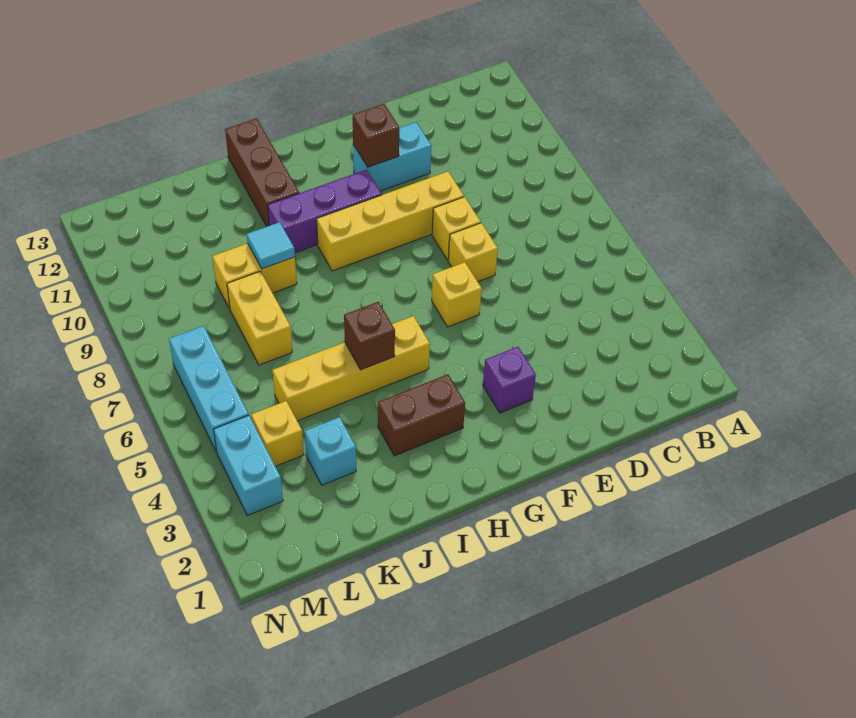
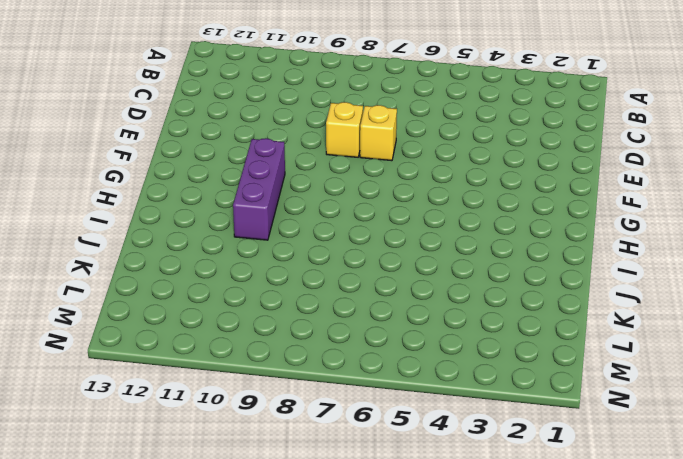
none -> yellow brick E9:H9 level 1
none -> cyan brick E11:F11 level 1
none -> purple brick F3 level 1

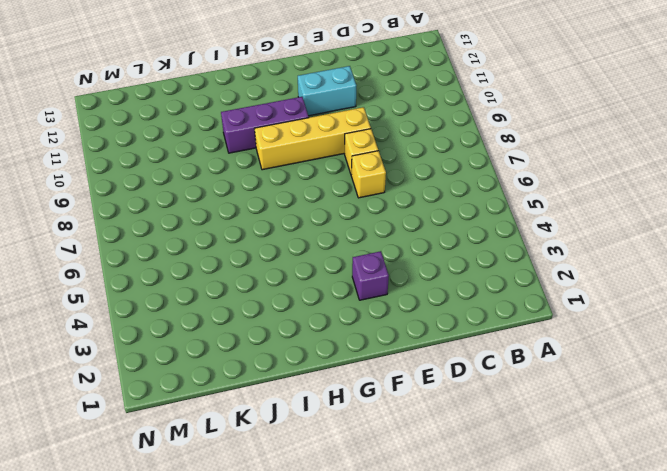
none -> yellow brick F6 level 1
none -> brown brick H3:I3 level 1
none -> yellow brick H5:K5 level 1

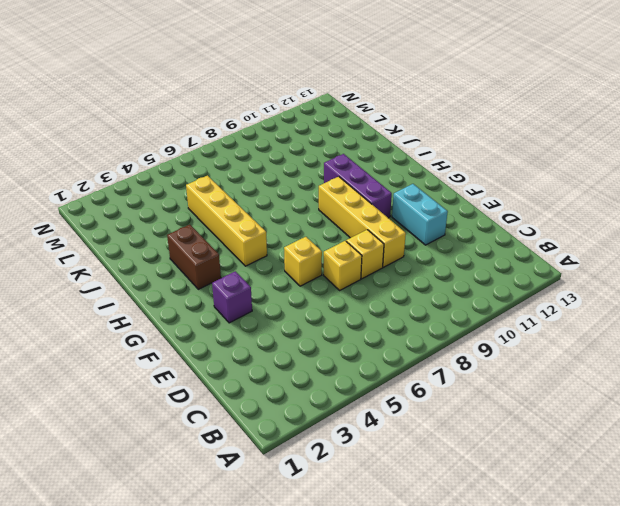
none -> brown brick I11:I13 level 1
none -> yellow brick J9:K9 level 1
none -> cyan brick K3 level 1

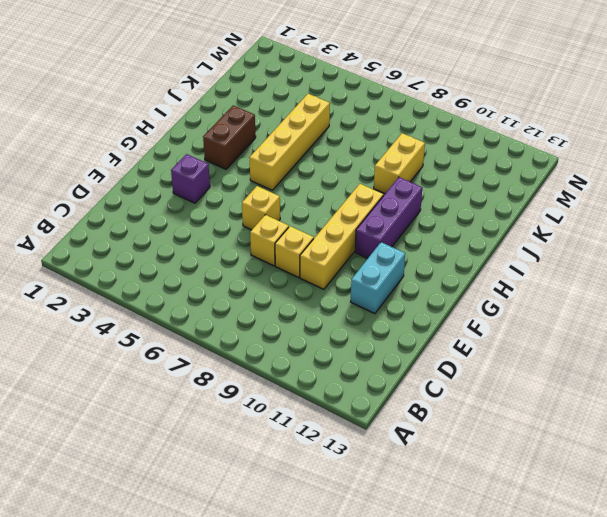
none -> brown brick I11:I13 level 1
none -> cyan brick K3 level 1
none -> yellow brick K7:K8 level 1

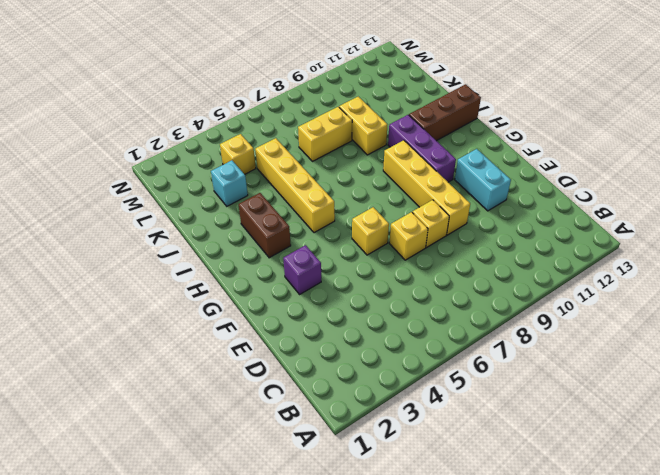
none -> cyan brick M3:M4 level 1
none -> cyan brick M5:M7 level 1
none -> brown brick F11 level 2

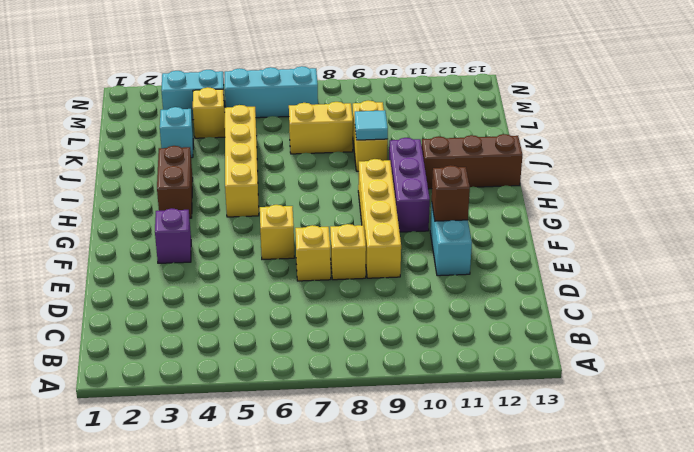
none -> brown brick I5 level 2

